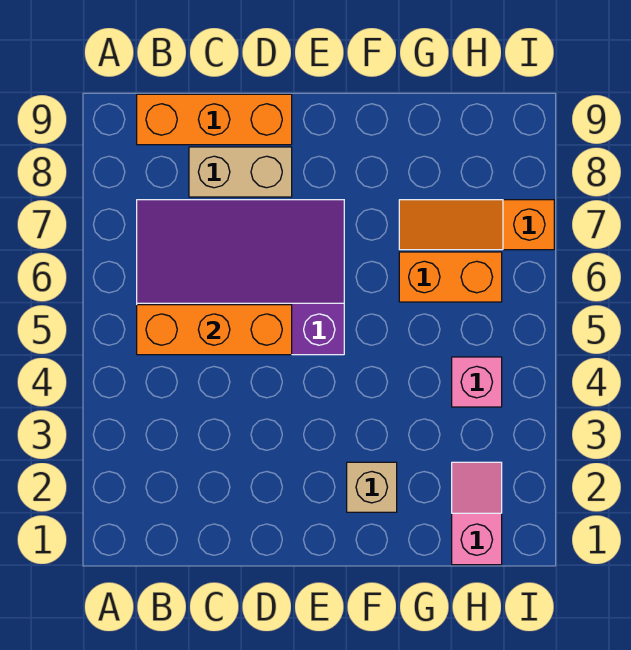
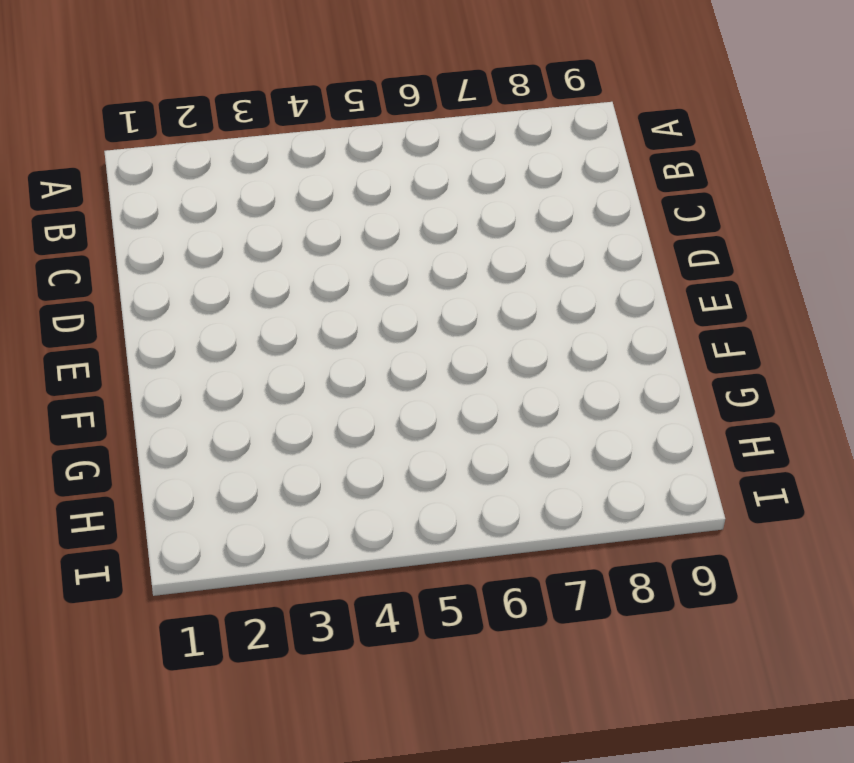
none -> purple slope B5:E7 level 1 top 5
none -> orange brick B9:D9 level 1

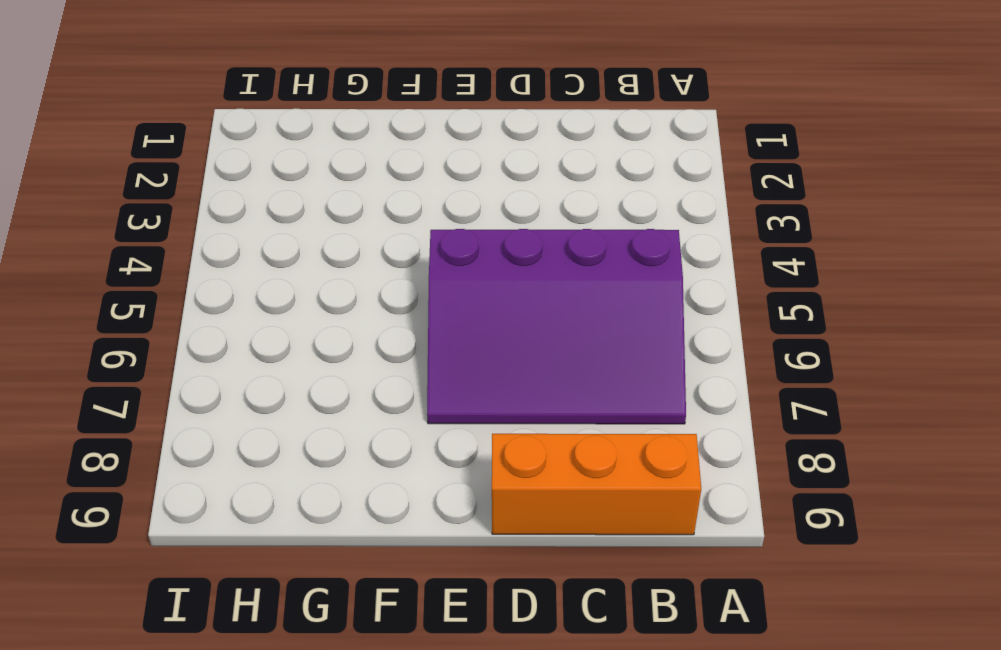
none -> tan brick C8:D8 level 1
none -> tan brick F2 level 1

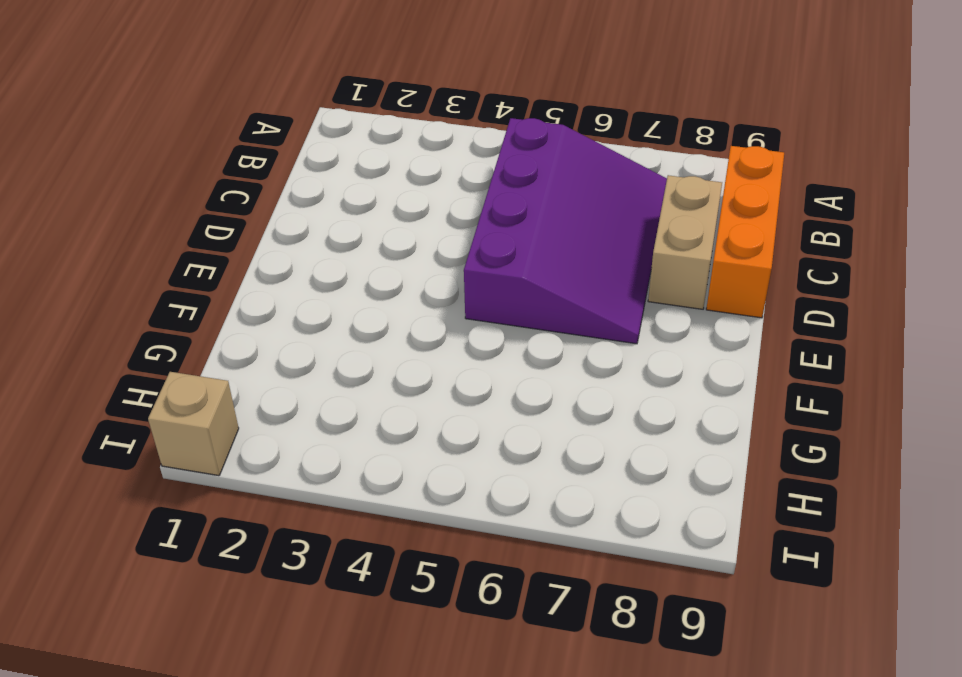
tan brick I1 level 1 -> tan brick F2 level 1
none -> orange brick G6:H6 level 1
none -> orange slope G7:I7 level 1 top I

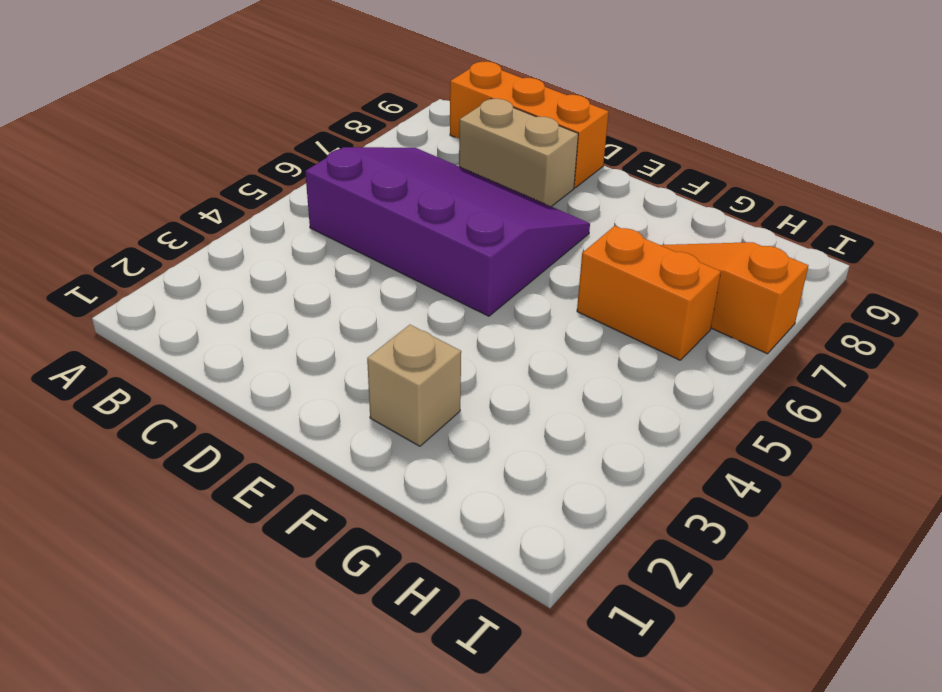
none -> pink slope H1:H2 level 1 top 1
none -> pink brick H4 level 1

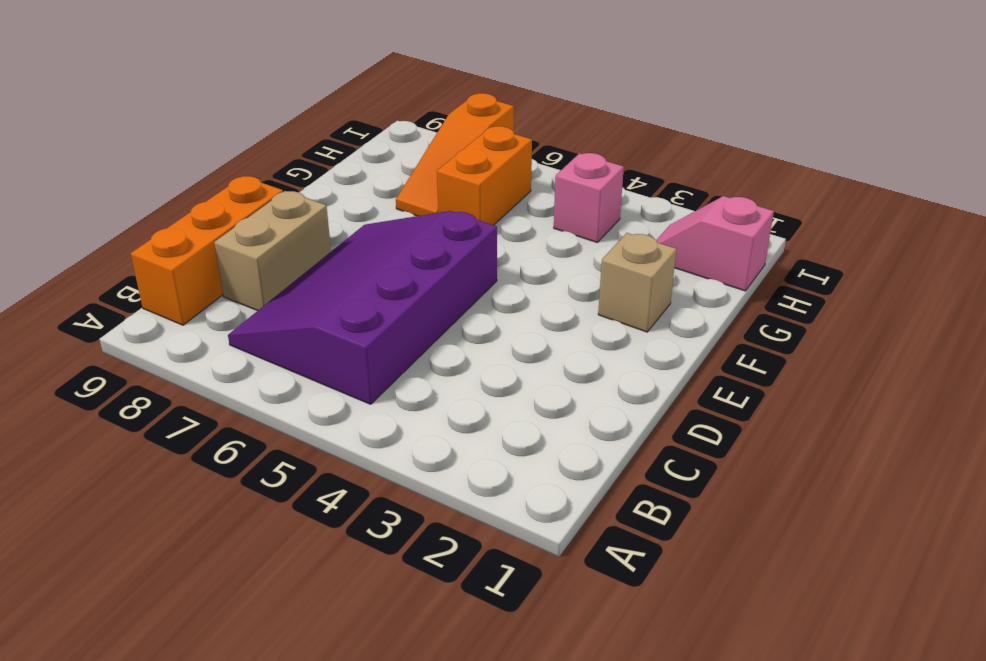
none -> orange brick B5:D5 level 2

